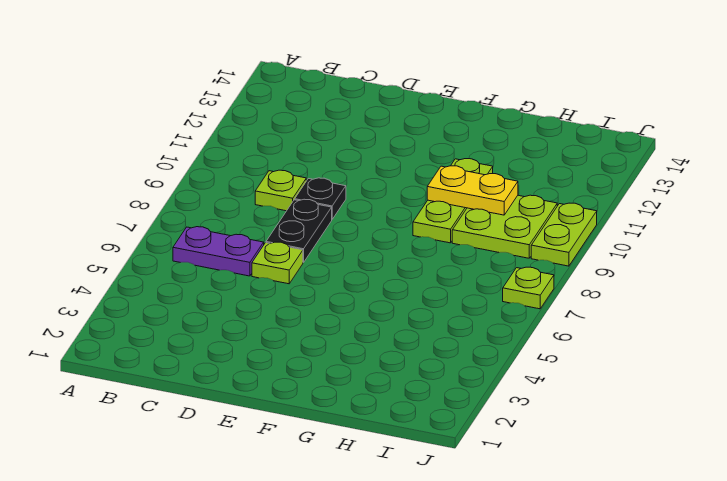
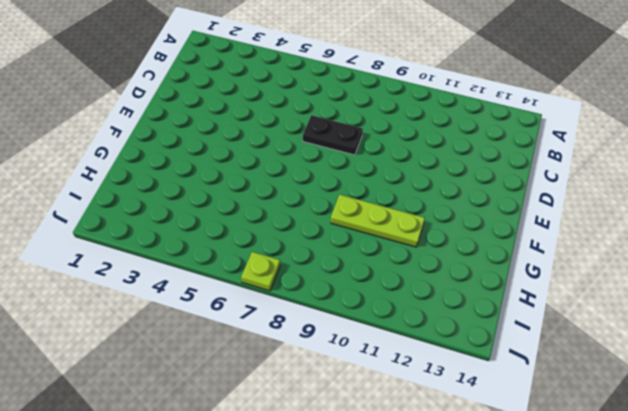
none -> purple plate B6:C6 level 1
none -> lime plate C9 level 1

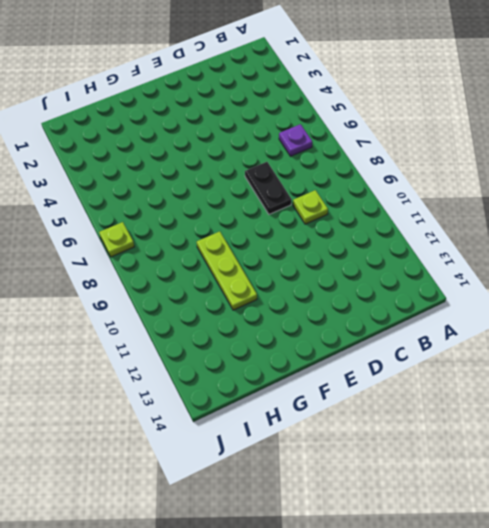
purple plate B6 level 1 -> purple plate B6:C6 level 1
none -> lime plate D6 level 1
none -> black plate D9 level 1

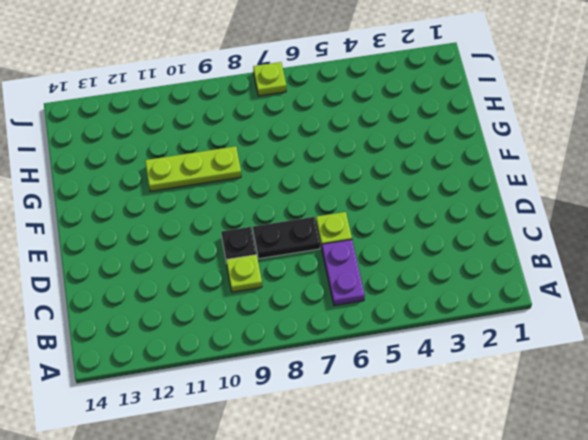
none -> lime plate H9:I10 level 1
none -> lime plate J9:J10 level 1

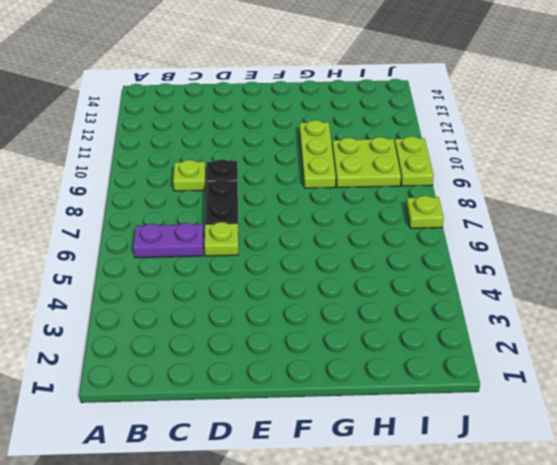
none -> yellow plate G10:H10 level 2

